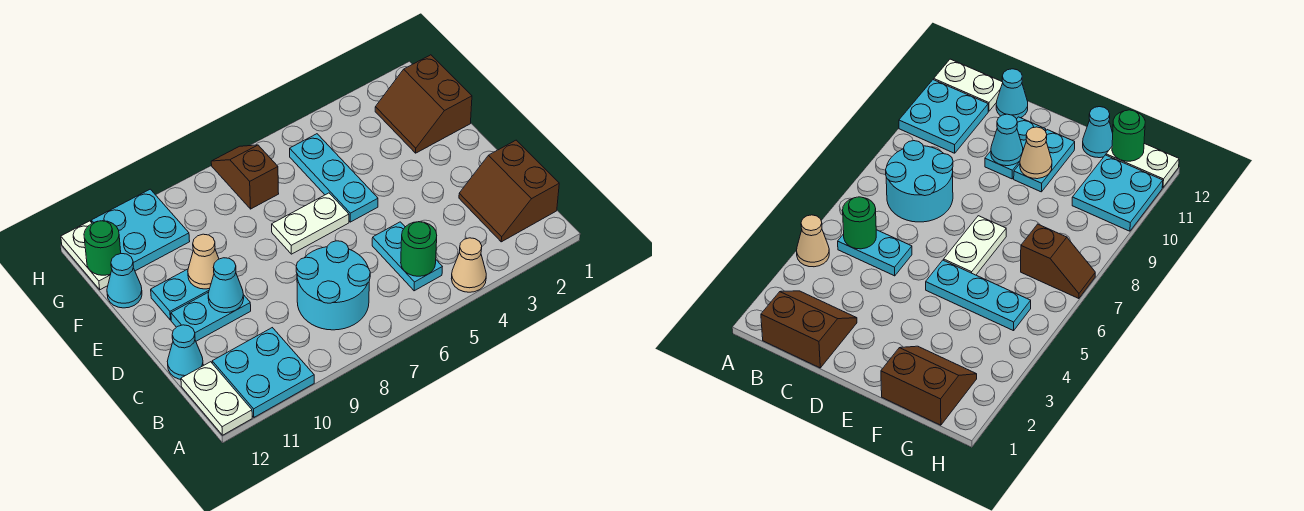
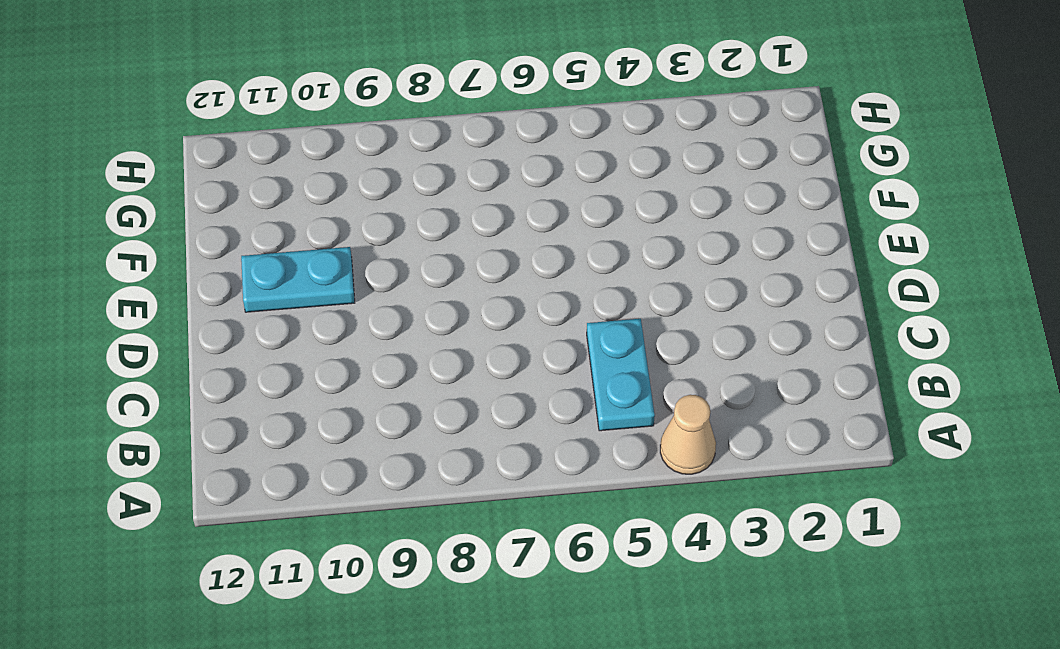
none -> cyan plate A10:B11 level 1
none -> white plate A12:B12 level 1
none -> brown slope B1:C2 level 1 top 1

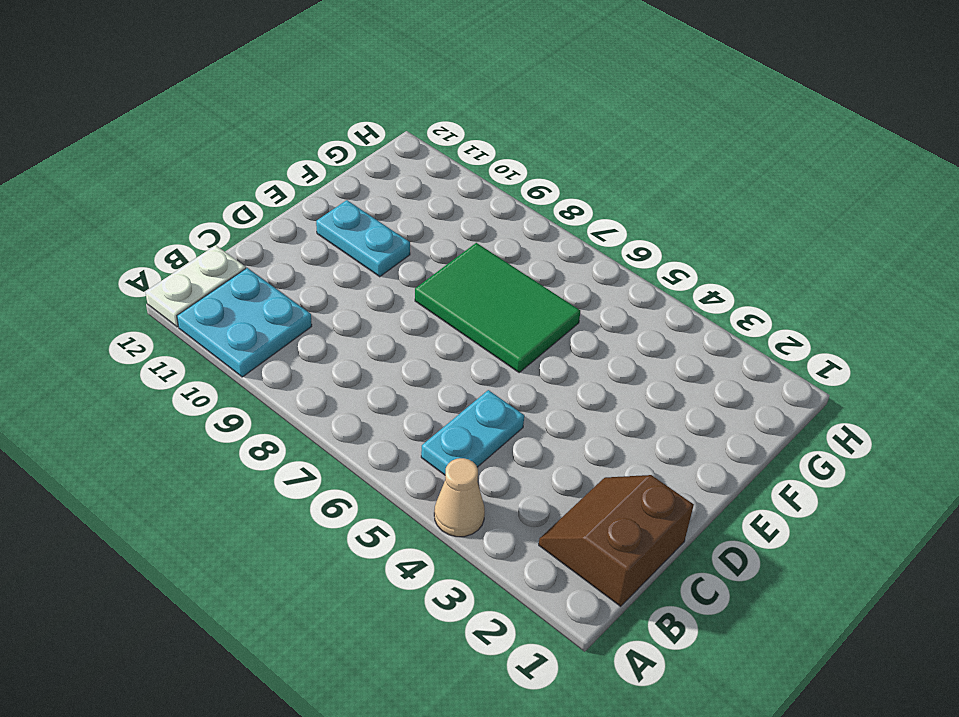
green tile E6:F8 level 1 -> white plate E6:E7 level 1
none -> cyan round brick B7:C8 level 1
none -> cyan cone C12 level 1
none -> cyan plate D10:D11 level 1

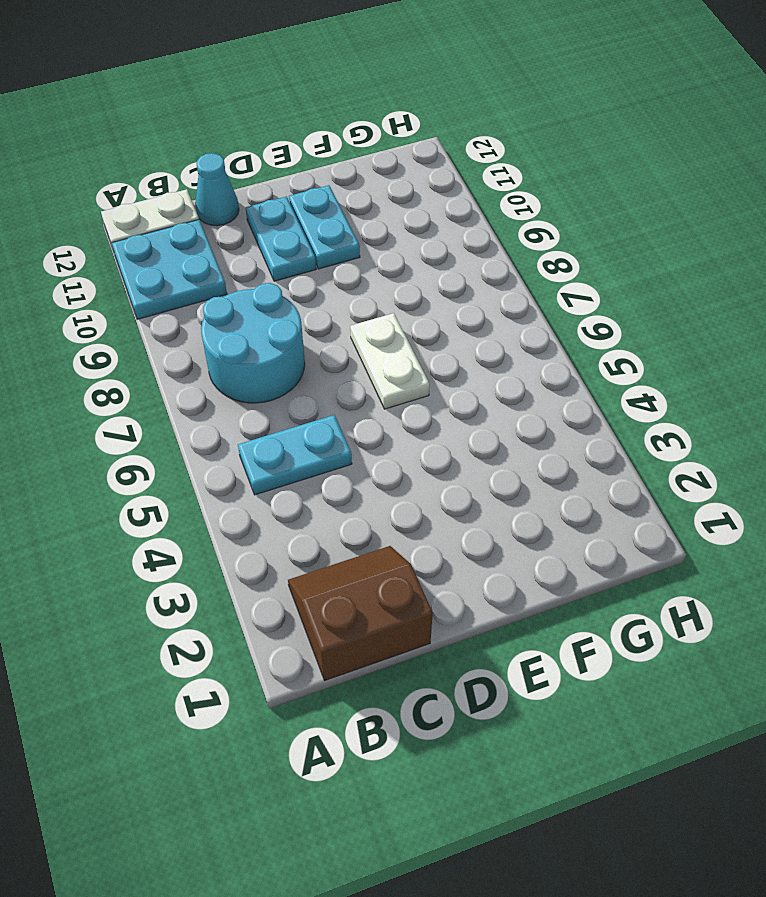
none -> tan cone A4 level 1
none -> cyan plate E5:G5 level 1
none -> brown slope F1:G2 level 1 top 1

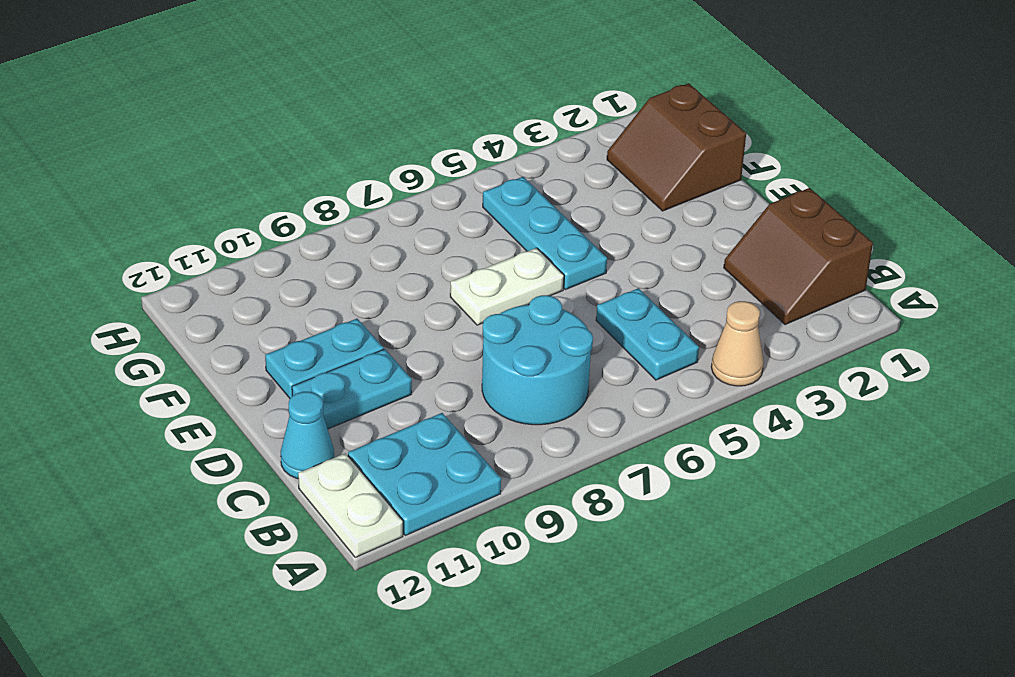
none -> cyan cone F12 level 1
none -> brown slope G7:H7 level 1 top G
none -> cyan plate G10:H11 level 1

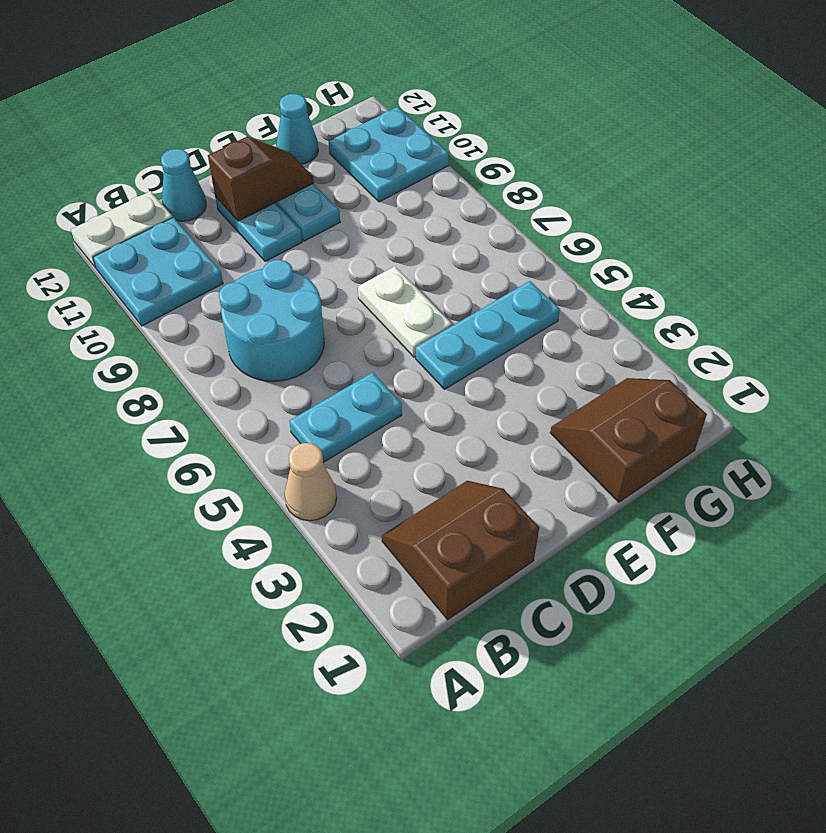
brown slope D11:E11 level 2 top D -> brown slope G7:H7 level 1 top G
none -> white plate G12:H12 level 1
none -> green round brick B5 level 2
none -> cyan cone D10 level 2

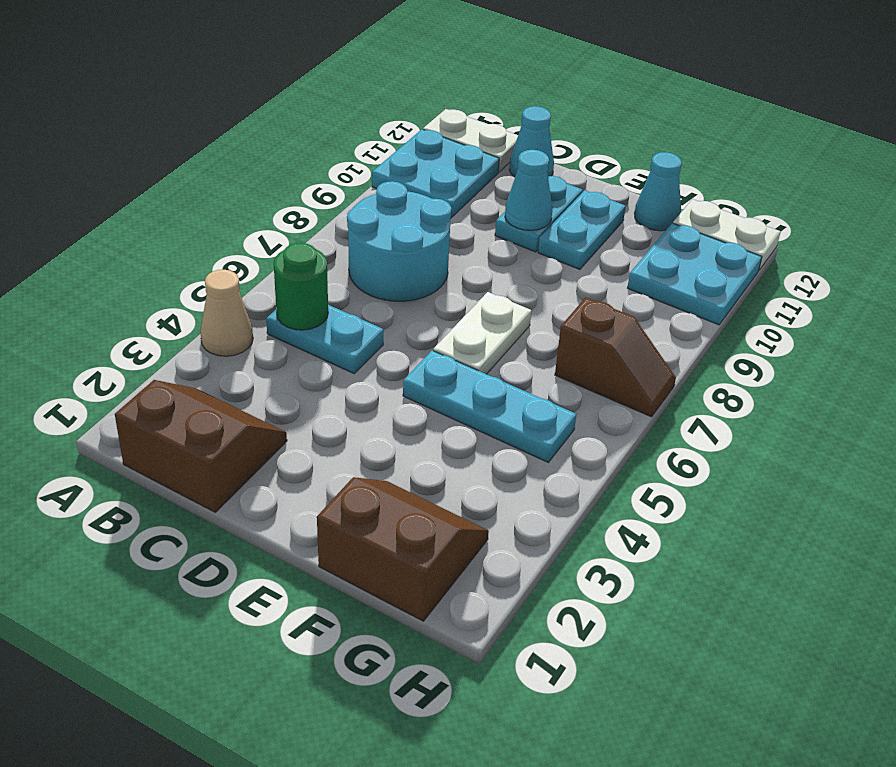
none -> tan cone E10 level 2
none -> green round brick G12 level 2

